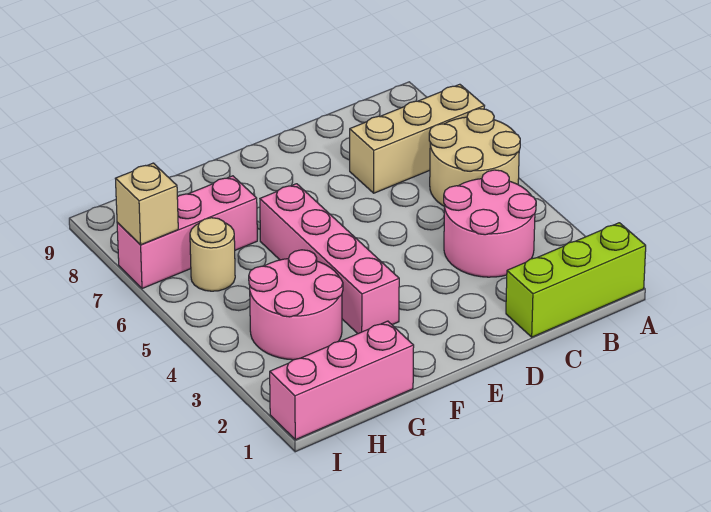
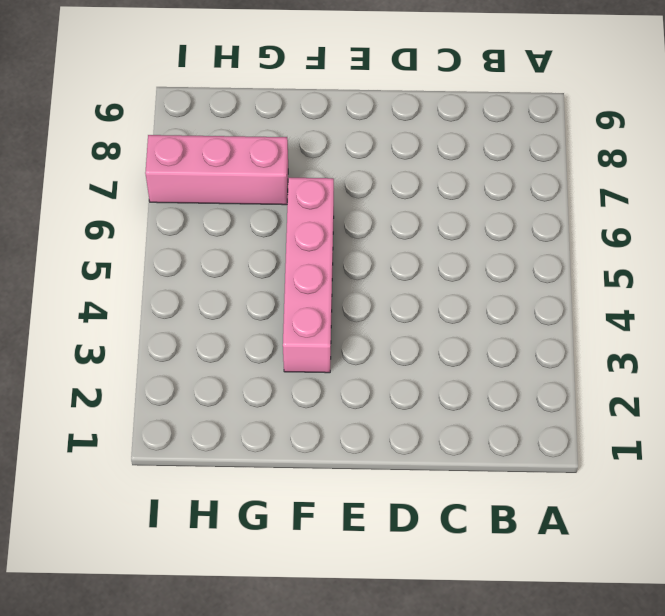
none -> lime brick A1:C1 level 1
none -> tan round brick A5:B6 level 1

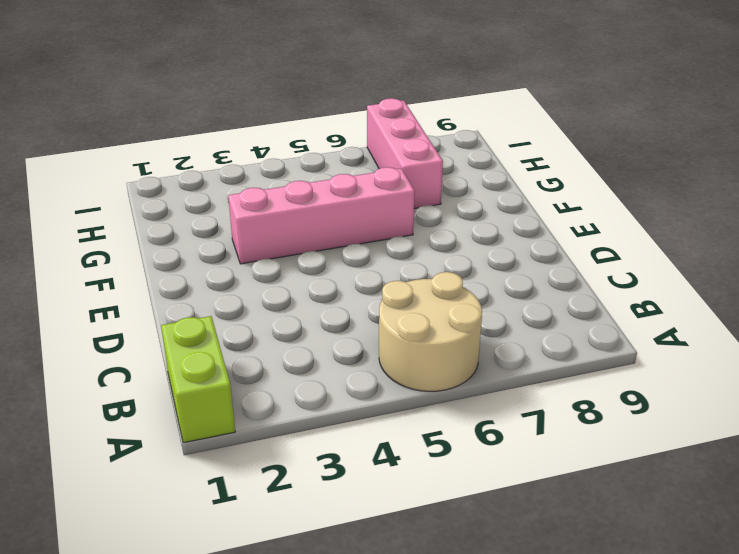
lime brick A1:B1 level 1 -> lime brick A1:C1 level 1
none -> tan brick A7:C7 level 1
none -> pink round brick B3:C4 level 1

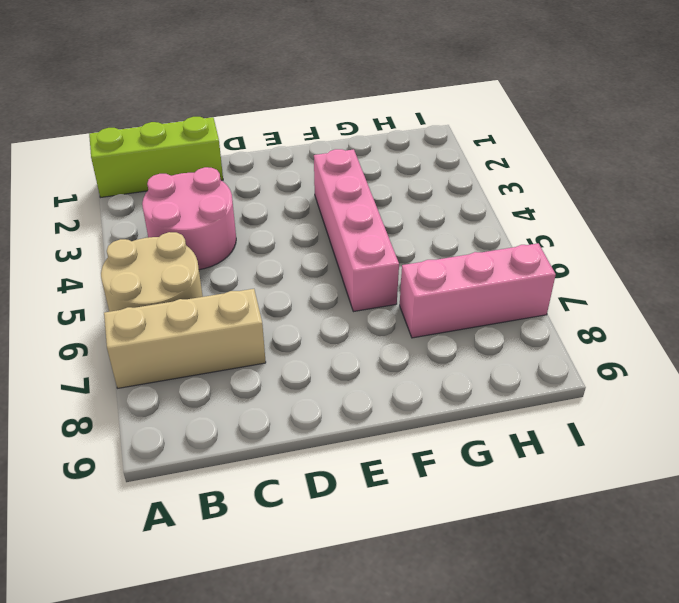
none -> pink brick G1:I1 level 1
none -> pink round brick G3:H4 level 1

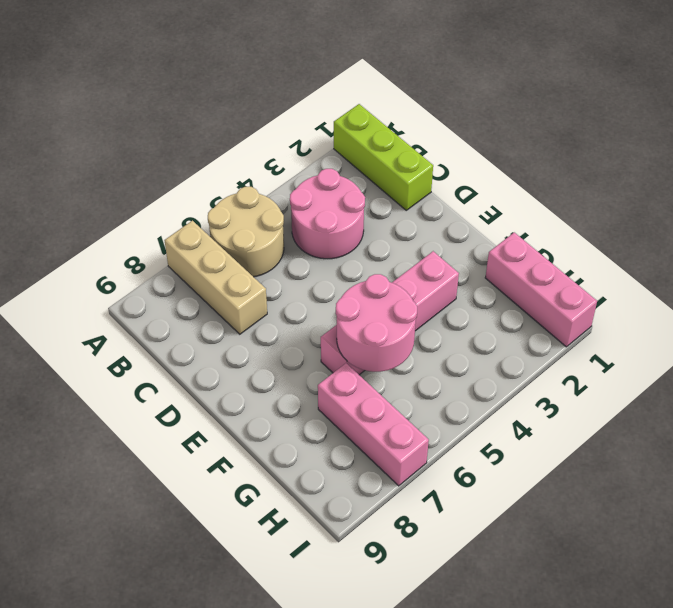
pink round brick F5:G6 level 2 -> pink round brick G3:H4 level 1
none -> tan round brick H6 level 1
none -> tan brick I7 level 2

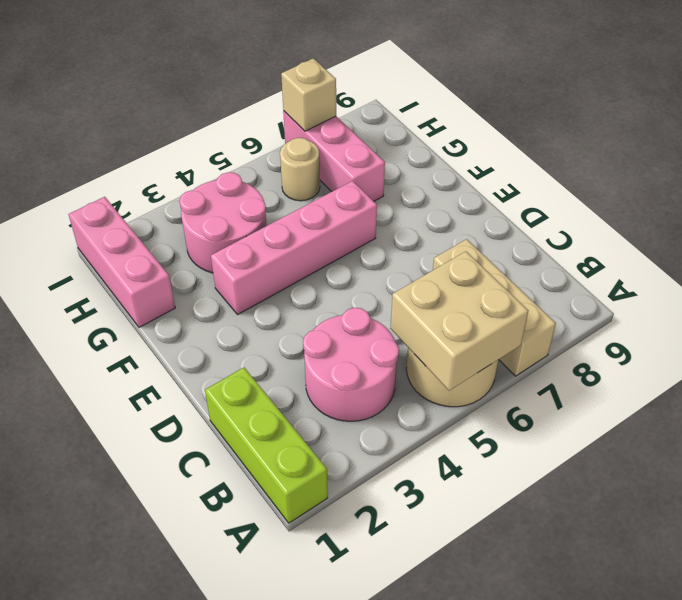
tan brick A5:B6 level 2 -> none

